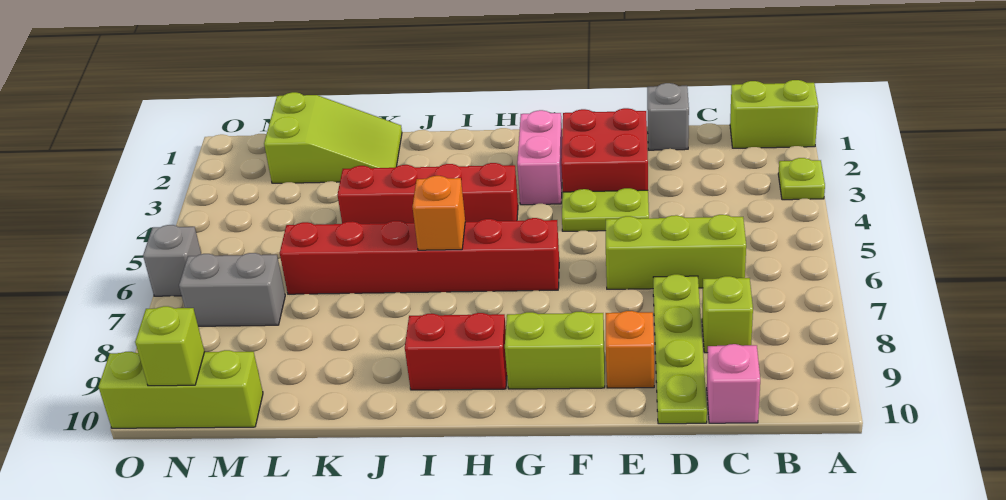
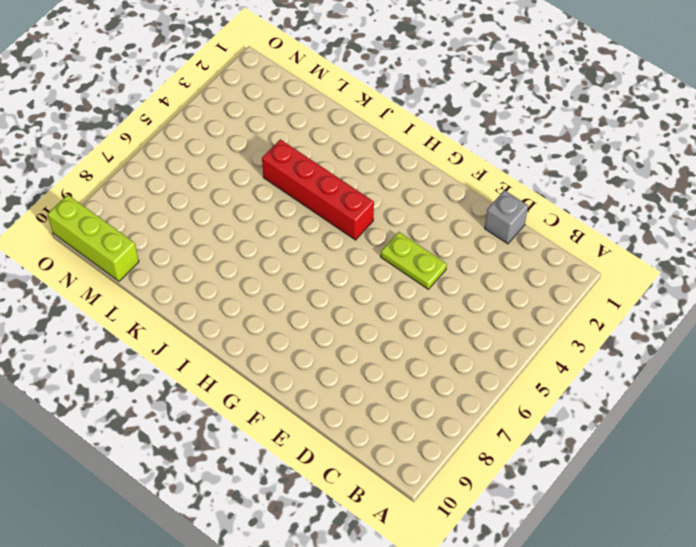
none -> lime brick A1:B1 level 1
none -> lime plate A3 level 1
none -> lime brick C6:E6 level 1

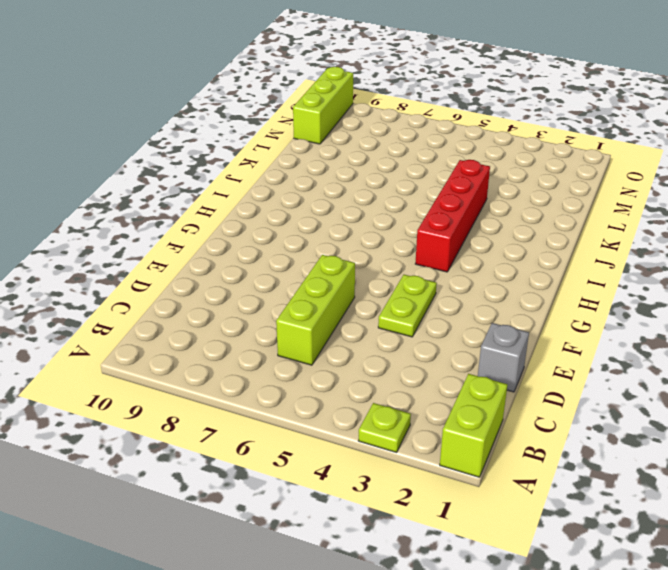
none -> lime brick C8 level 1
none -> pink brick C10 level 1
none -> lime plate D7:D10 level 1

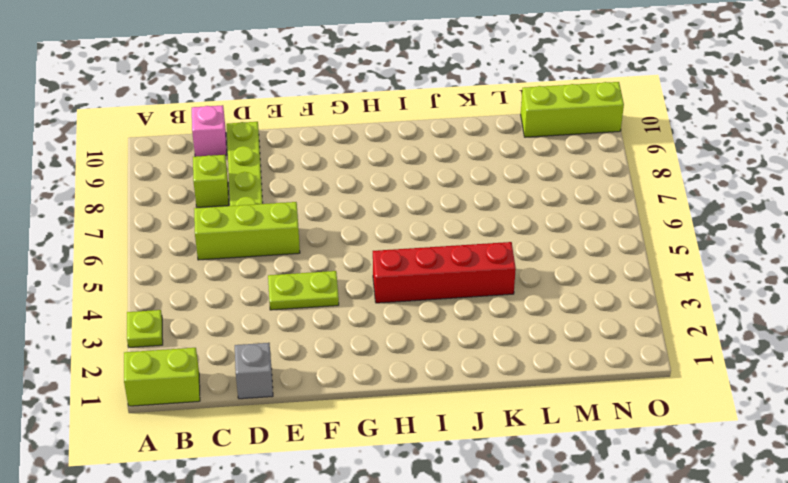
none -> red brick E2:F3 level 1
none -> orange brick E9 level 1
none -> lime brick F9:G9 level 1

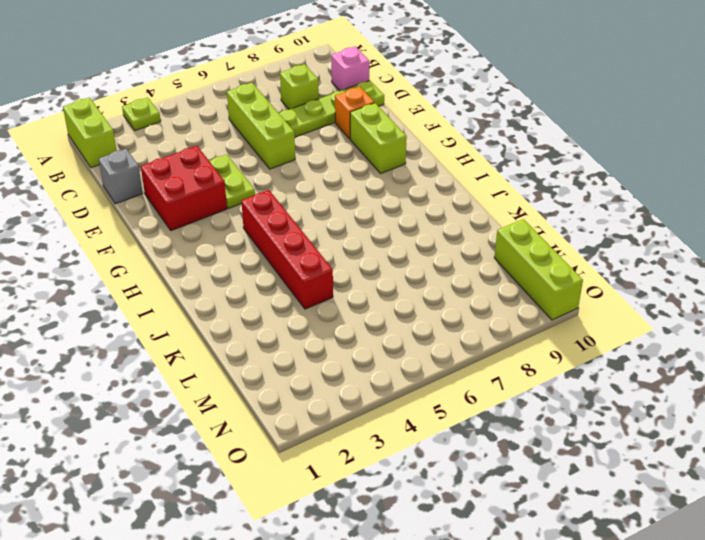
none -> pink brick G2:G3 level 1
none -> red brick G6:L6 level 1
none -> red brick H9:I9 level 1

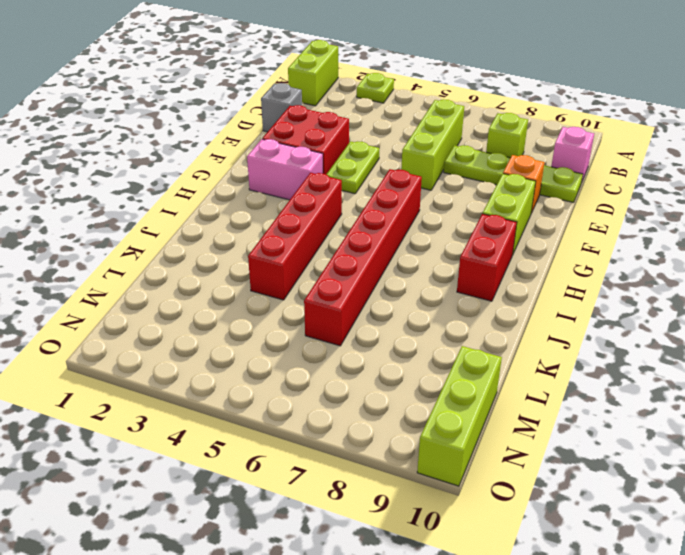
none -> lime slope K1:M2 level 1 top M
none -> grey brick M7:N7 level 1
none -> grey brick O6 level 1

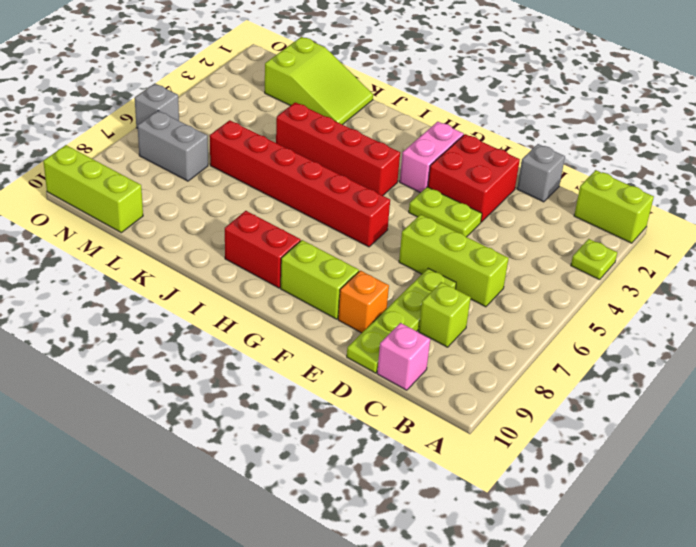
none -> orange brick I6 level 2
none -> lime brick N10 level 2

